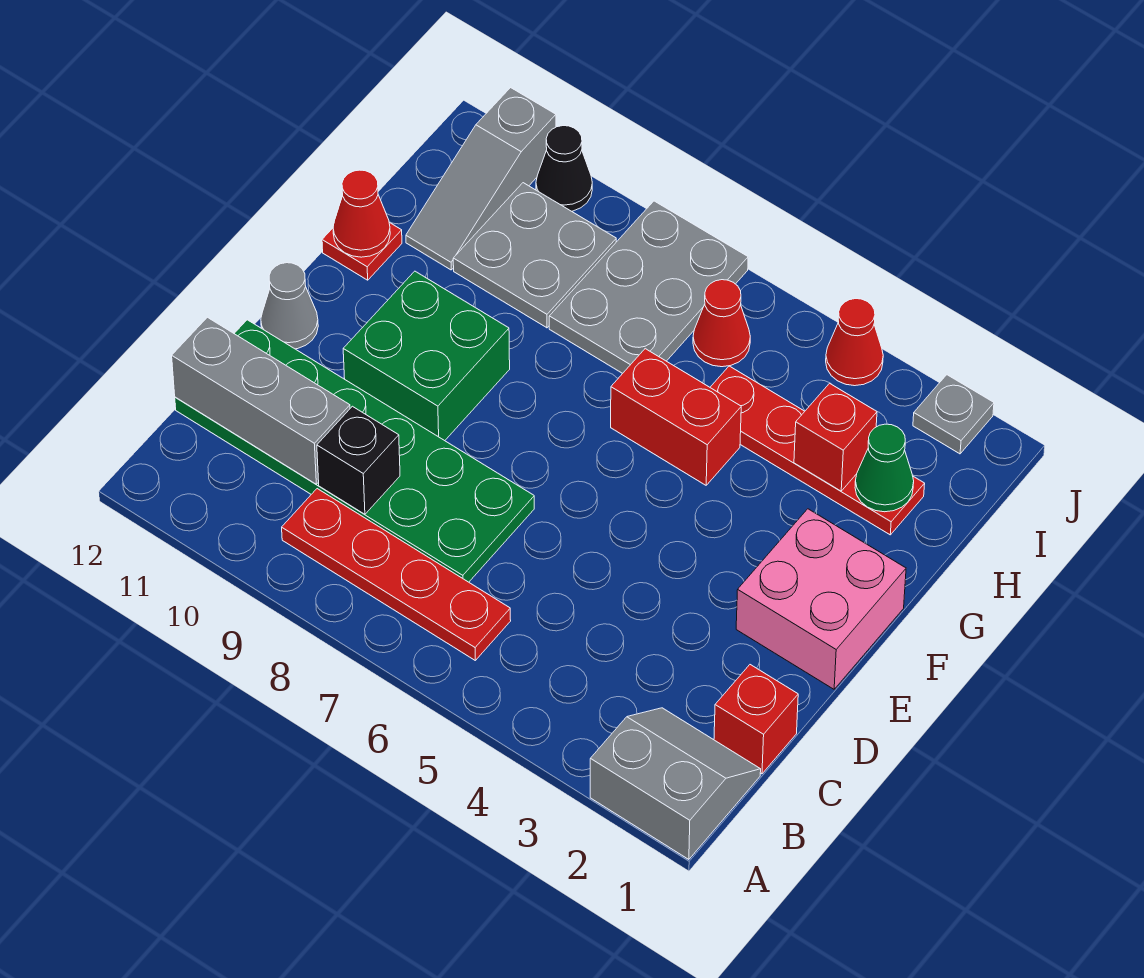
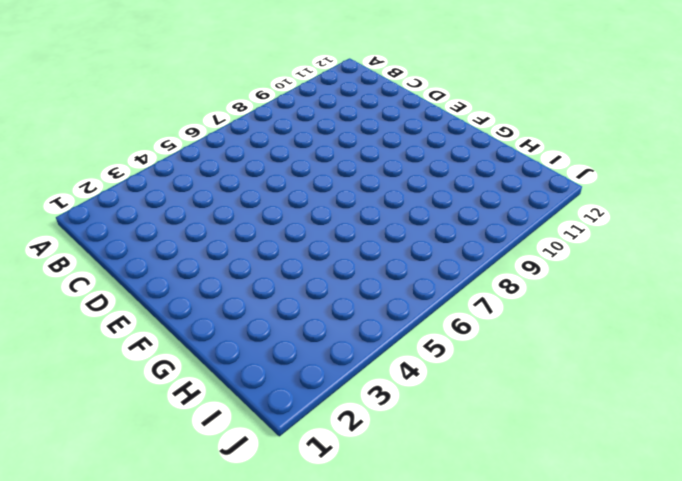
none -> grey slope A1:B2 level 1 top A
none -> red plate B6:B9 level 1
none -> red brick C1 level 1

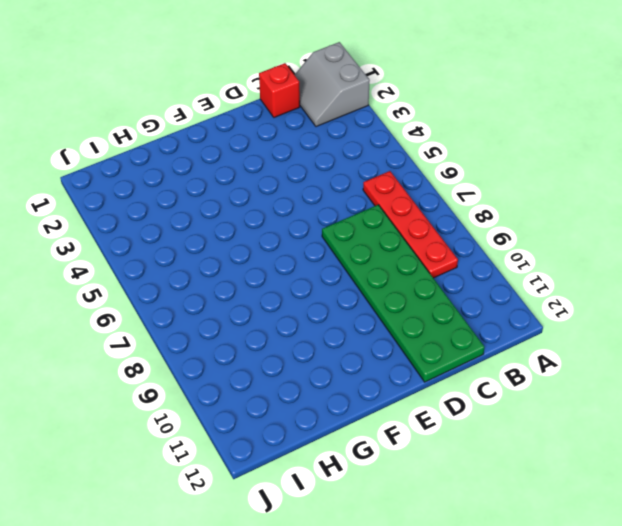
none -> pink brick E1:F2 level 1
none -> green brick E9:F10 level 1
none -> grey cone E12 level 1

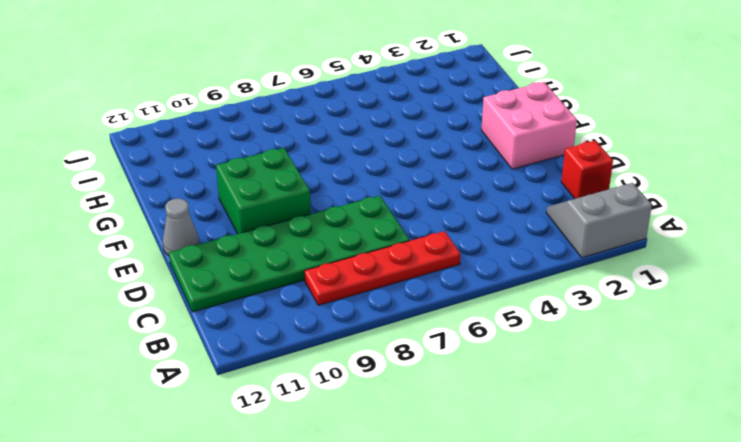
none -> red brick G5:G6 level 1
none -> red plate G12 level 1
none -> red plate H2:H5 level 1

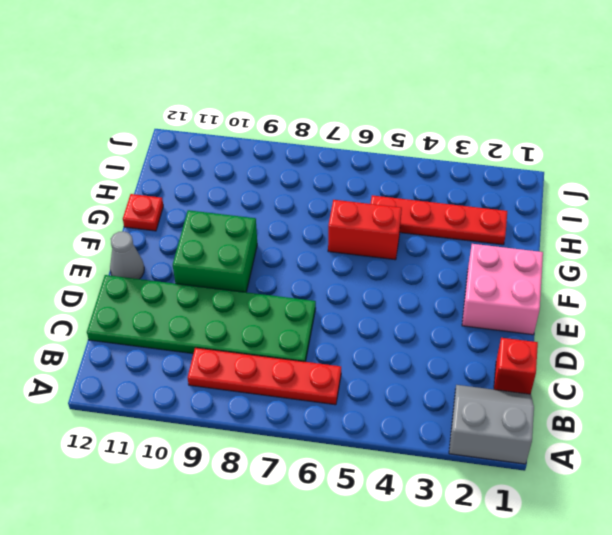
none -> grey plate H7:J8 level 1
none -> grey plate H9:I10 level 1
none -> grey slope H11:J11 level 1 top J

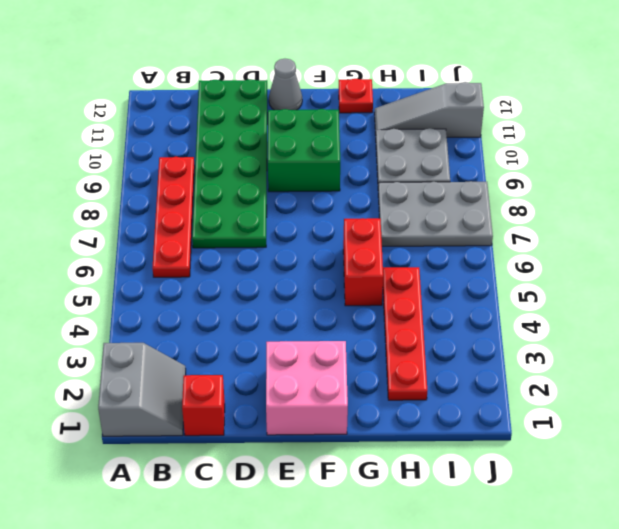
none -> red cone I6 level 1
none -> grey plate J2 level 1
none -> red cone J4 level 1

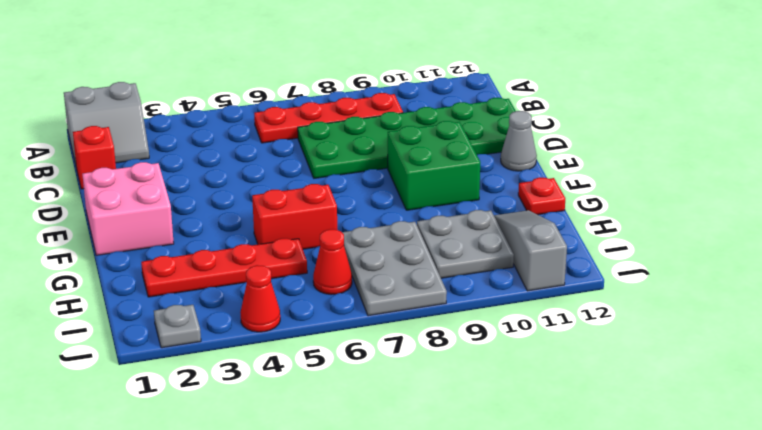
none -> black cone J10 level 1
none -> black brick C9 level 2
none -> grey brick C10:C12 level 2

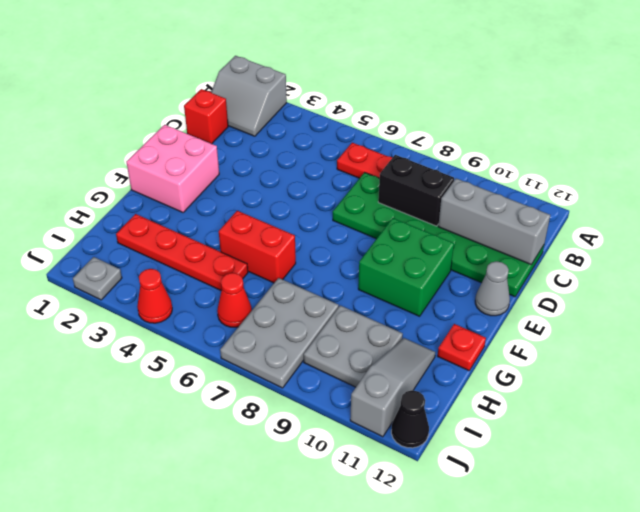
black brick C8:C9 level 2 -> black brick C9 level 2
black cone J12 level 1 -> black cone J10 level 1
none -> red cone G12 level 2
none -> green cone H2 level 2
none -> red brick H3 level 2

